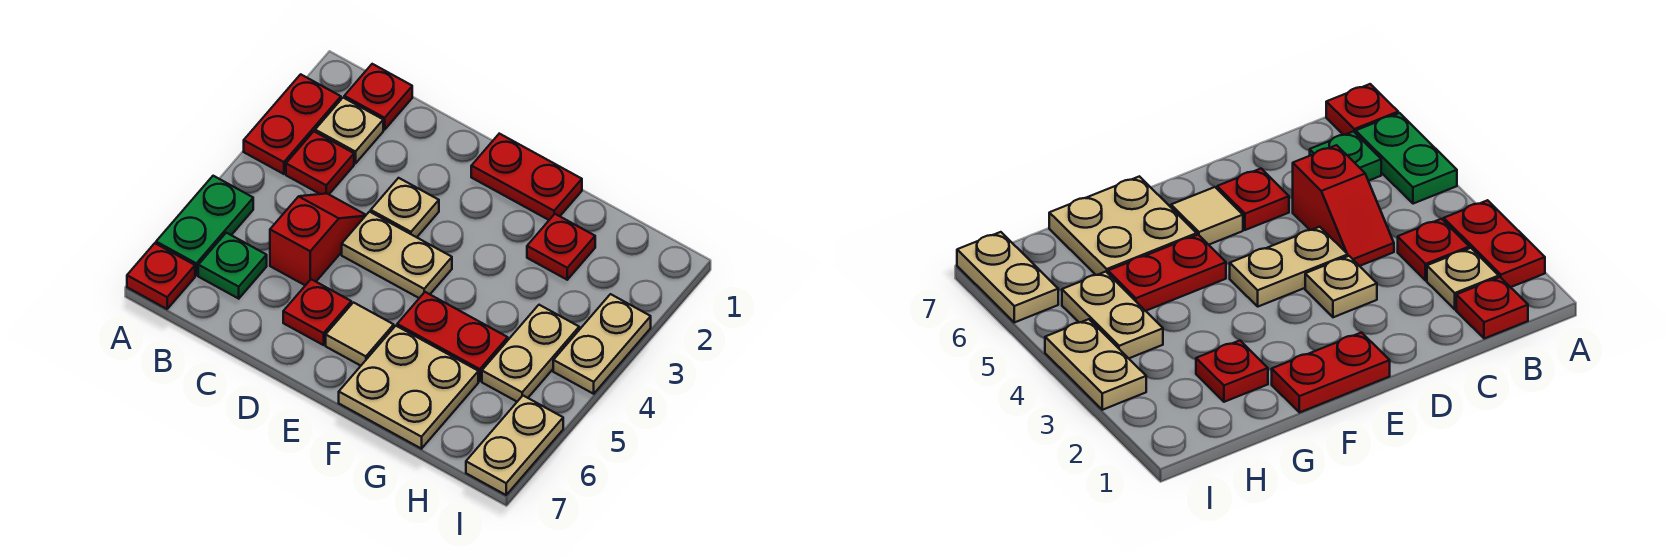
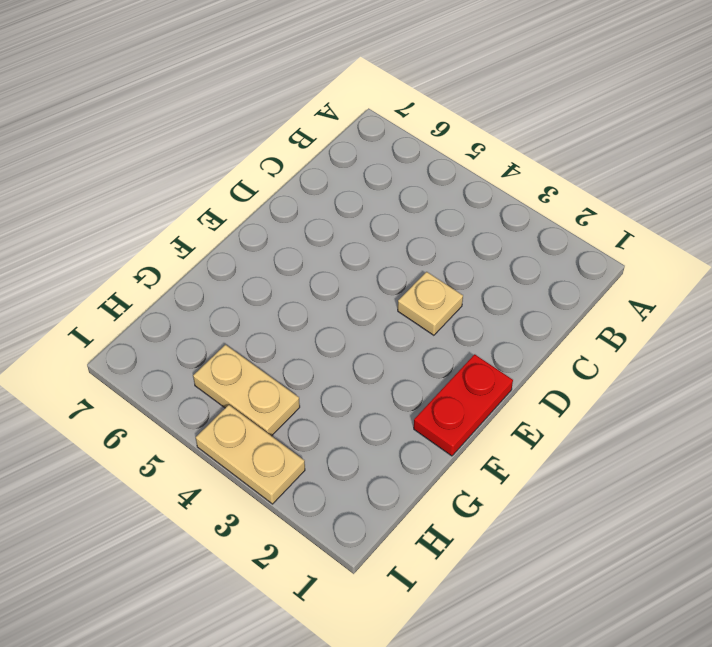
none -> red plate A2:A3 level 1
none -> green plate A5:A6 level 1
none -> red plate A7 level 1

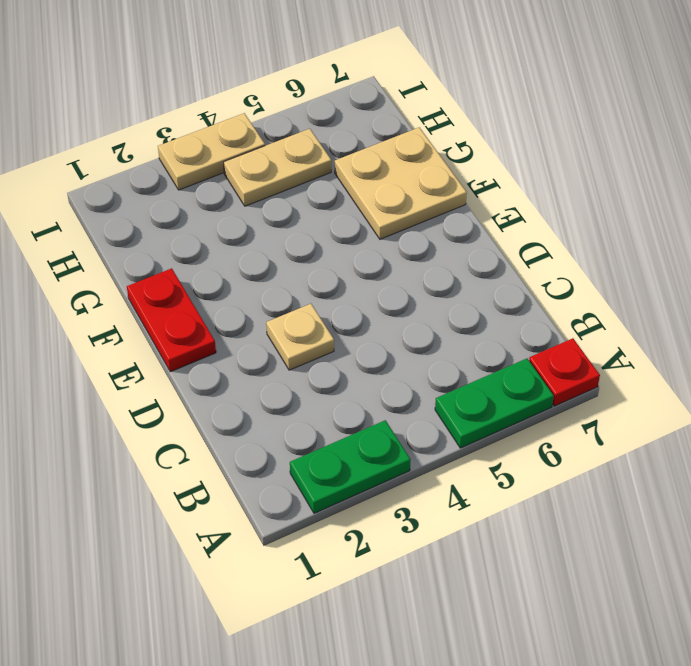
green plate A2:A3 level 1 -> red plate A2:A3 level 1
none -> red plate B1 level 1
none -> tan plate B2 level 1
none -> red plate B3 level 1

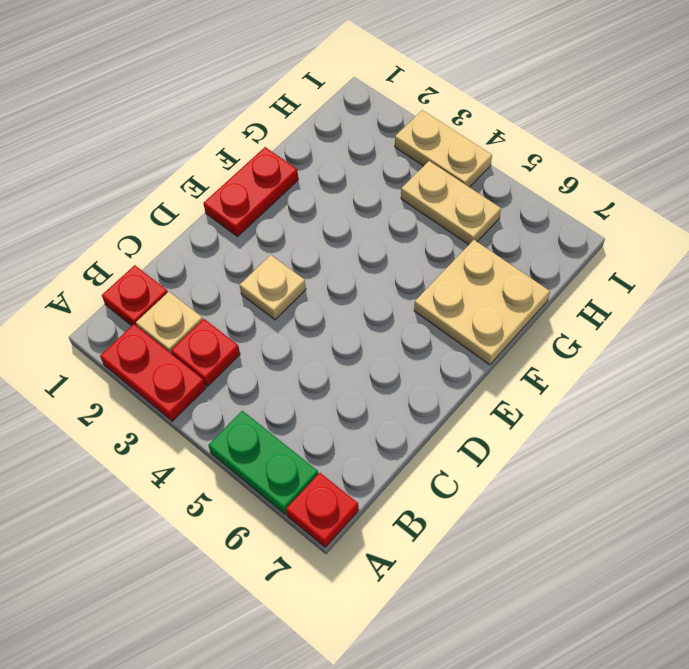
none -> green plate B6 level 1
none -> red slope C4:C5 level 1 top 5
none -> tan plate D4:E4 level 1

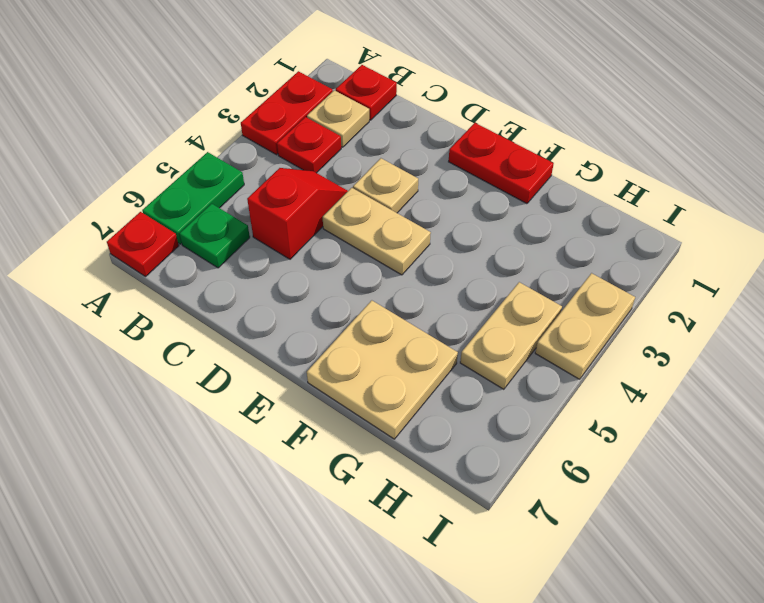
none -> red plate D6 level 1
none -> tan tile E6 level 1
none -> red plate F5:G5 level 1

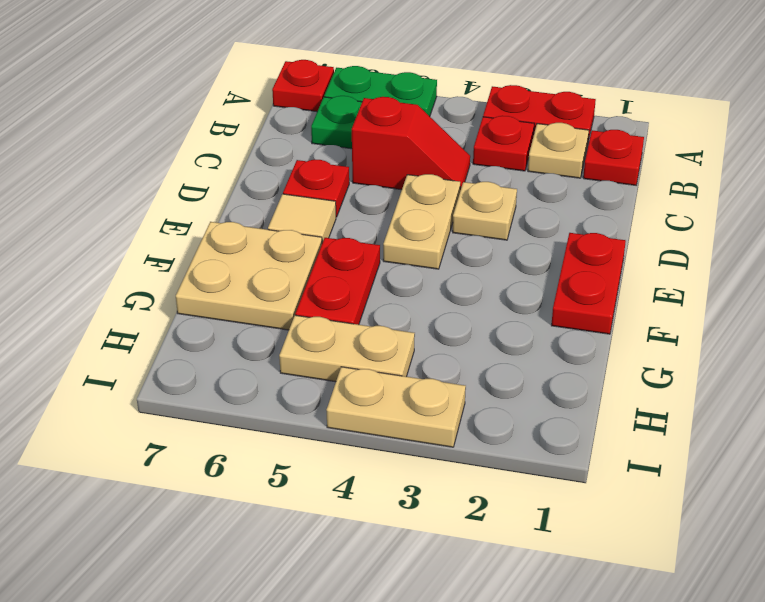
none -> red plate G2 level 1
none -> tan plate I6:I7 level 1

